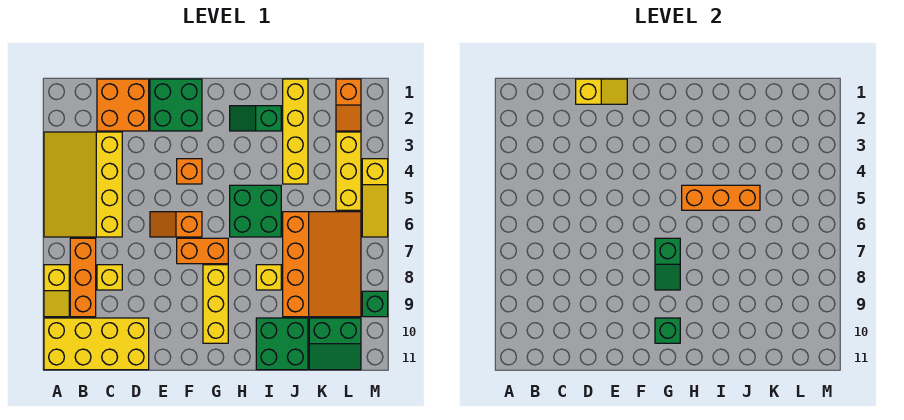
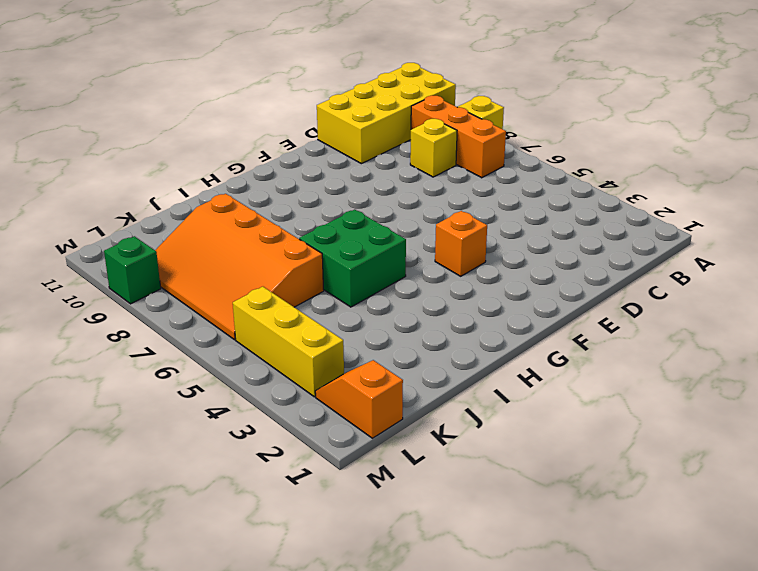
none -> yellow slope A3:C6 level 1 top C
none -> orange brick C1:D2 level 1
none -> green brick E1:F2 level 1

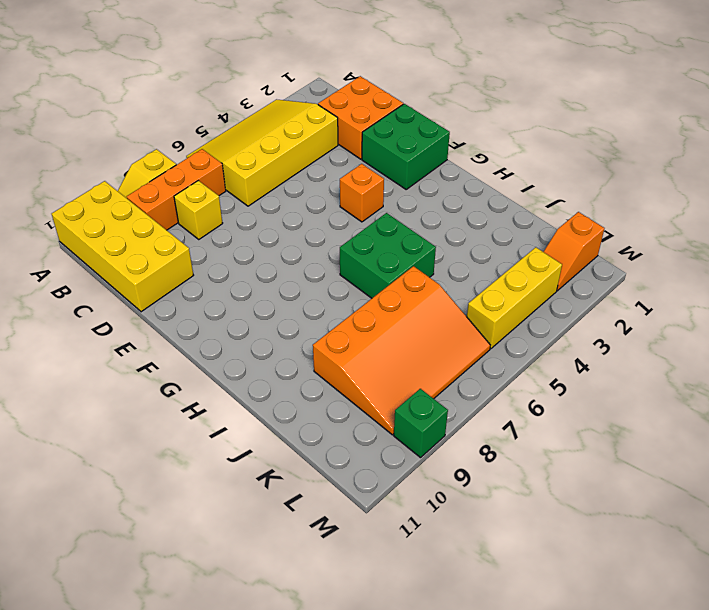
none -> orange slope E6:F6 level 1 top F
none -> orange brick F7:G7 level 1
none -> yellow brick G8:G10 level 1

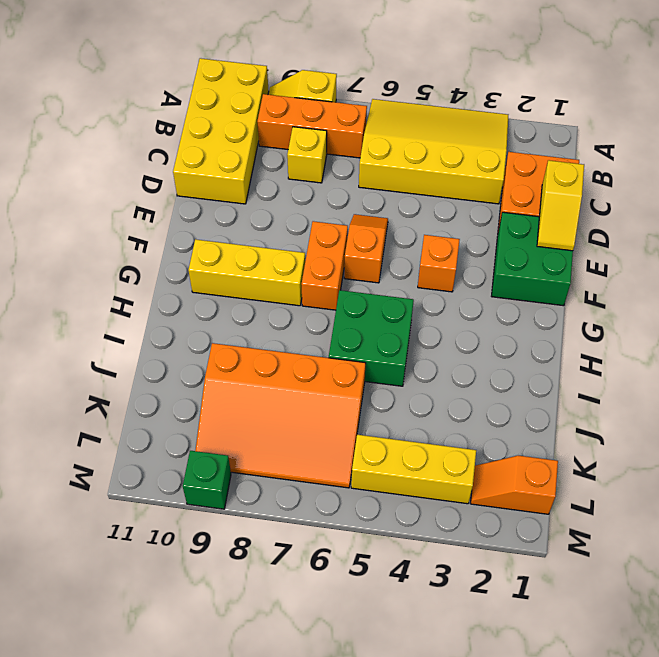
none -> green slope H2:I2 level 1 top I
none -> yellow brick I8 level 1
none -> green brick I10:J11 level 1

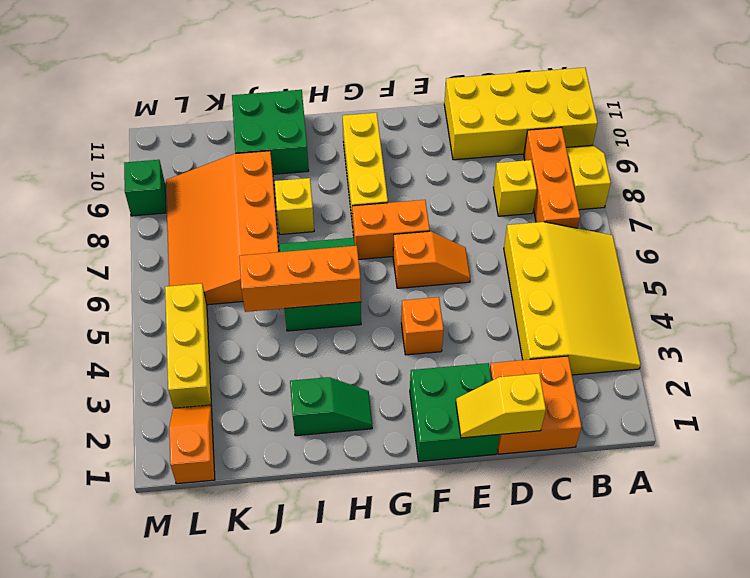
none -> yellow brick J1:J4 level 1
none -> green slope K10:L11 level 1 top 10
none -> yellow slope M4:M6 level 1 top 4

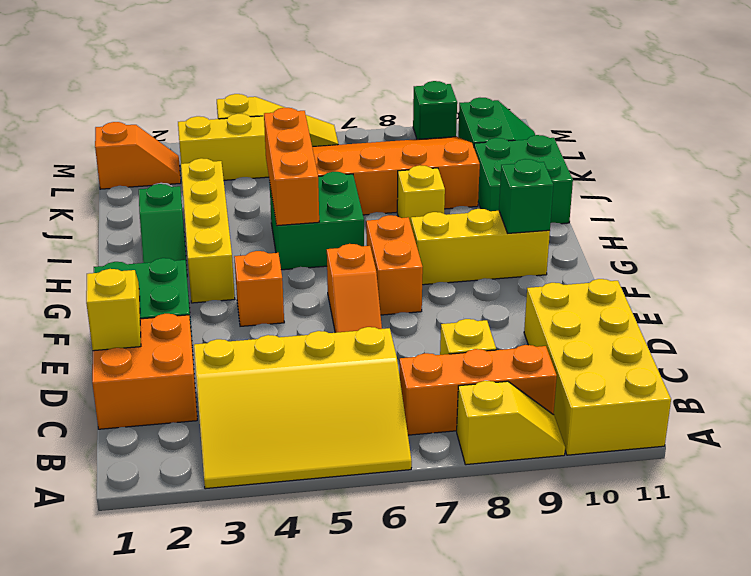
yellow brick G3:J3 level 1 -> yellow brick J1:J4 level 1
none -> green slope G7:G8 level 2 top 7

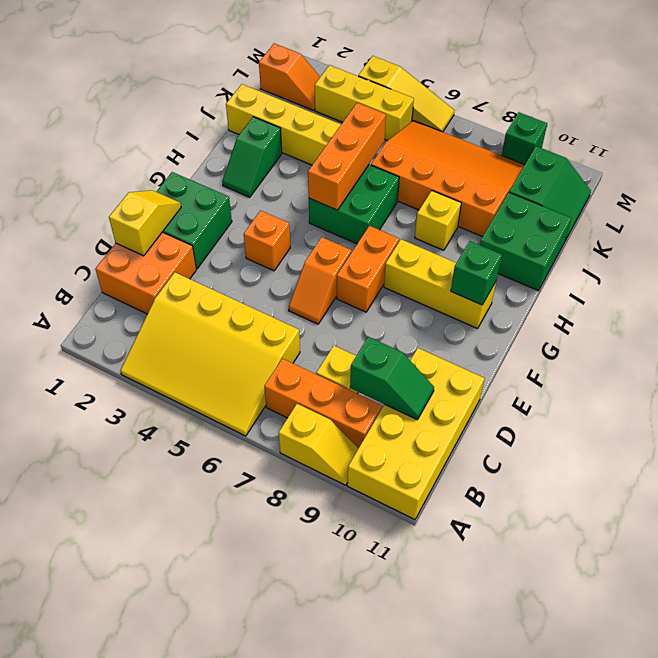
green slope C9:C10 level 2 top 9 -> green slope G7:G8 level 2 top 7

